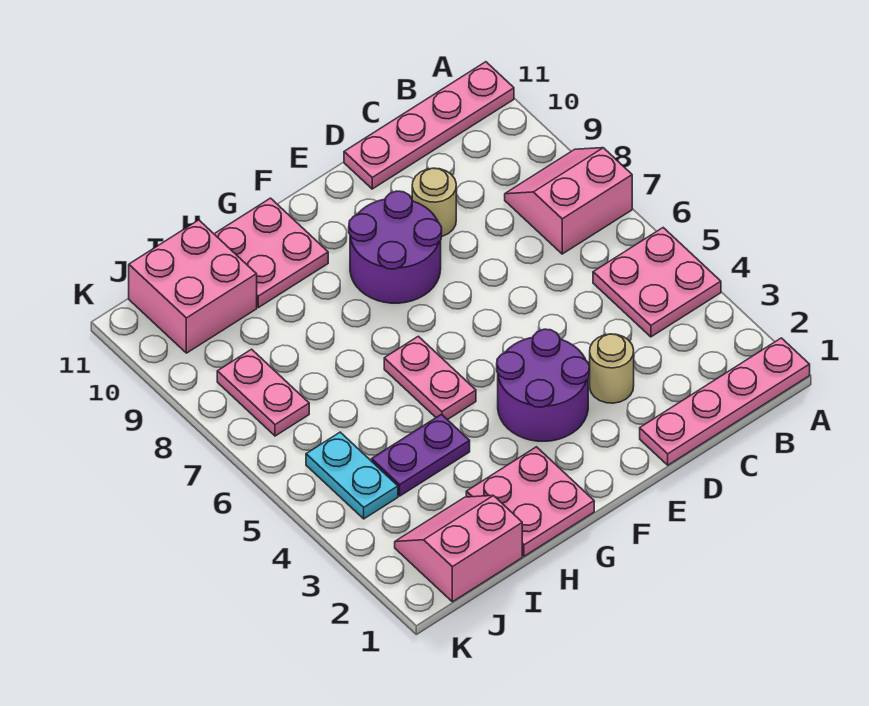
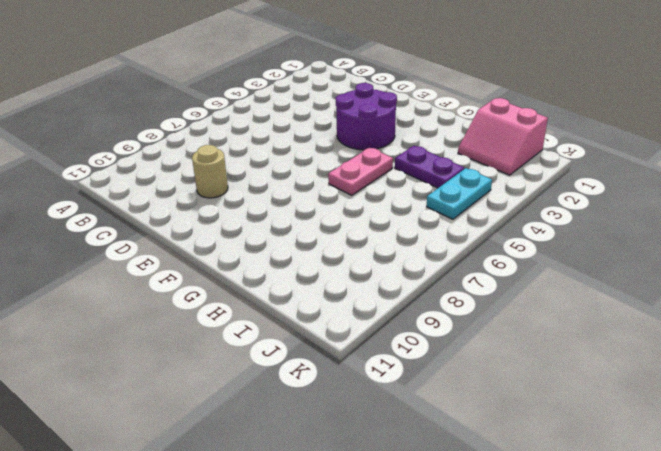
none -> pink plate A1:D1 level 1
none -> pink plate A4:B5 level 1
none -> pink slope A7:B8 level 1 top 7

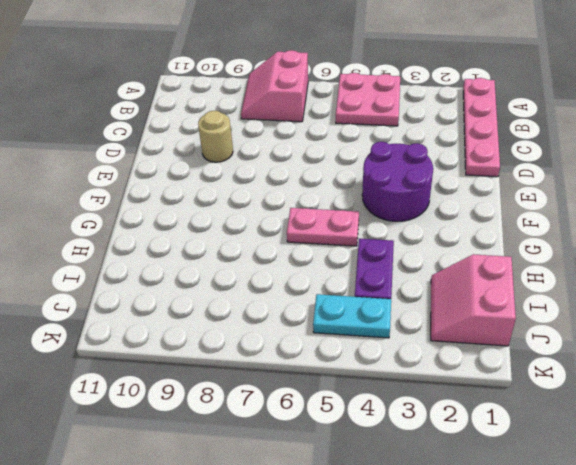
none -> pink plate A11:D11 level 1
none -> tan round brick D3 level 1
none -> purple round brick E8:F9 level 1

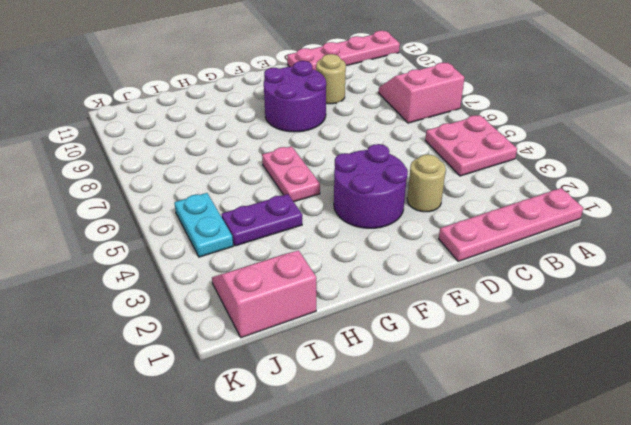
none -> pink plate G1:H2 level 1
none -> pink plate G10:H11 level 1
none -> pink brick I10:J11 level 1

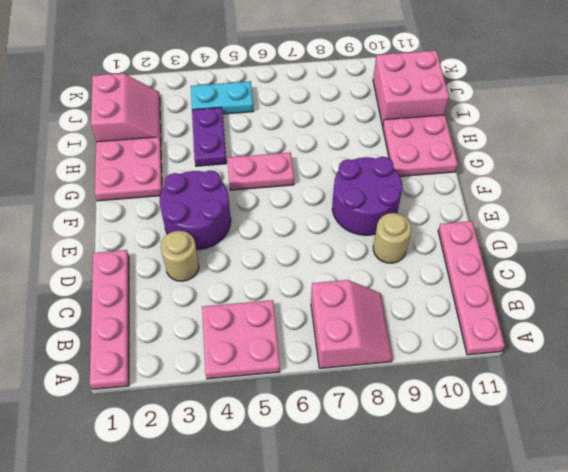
none -> pink plate J7:J8 level 1

